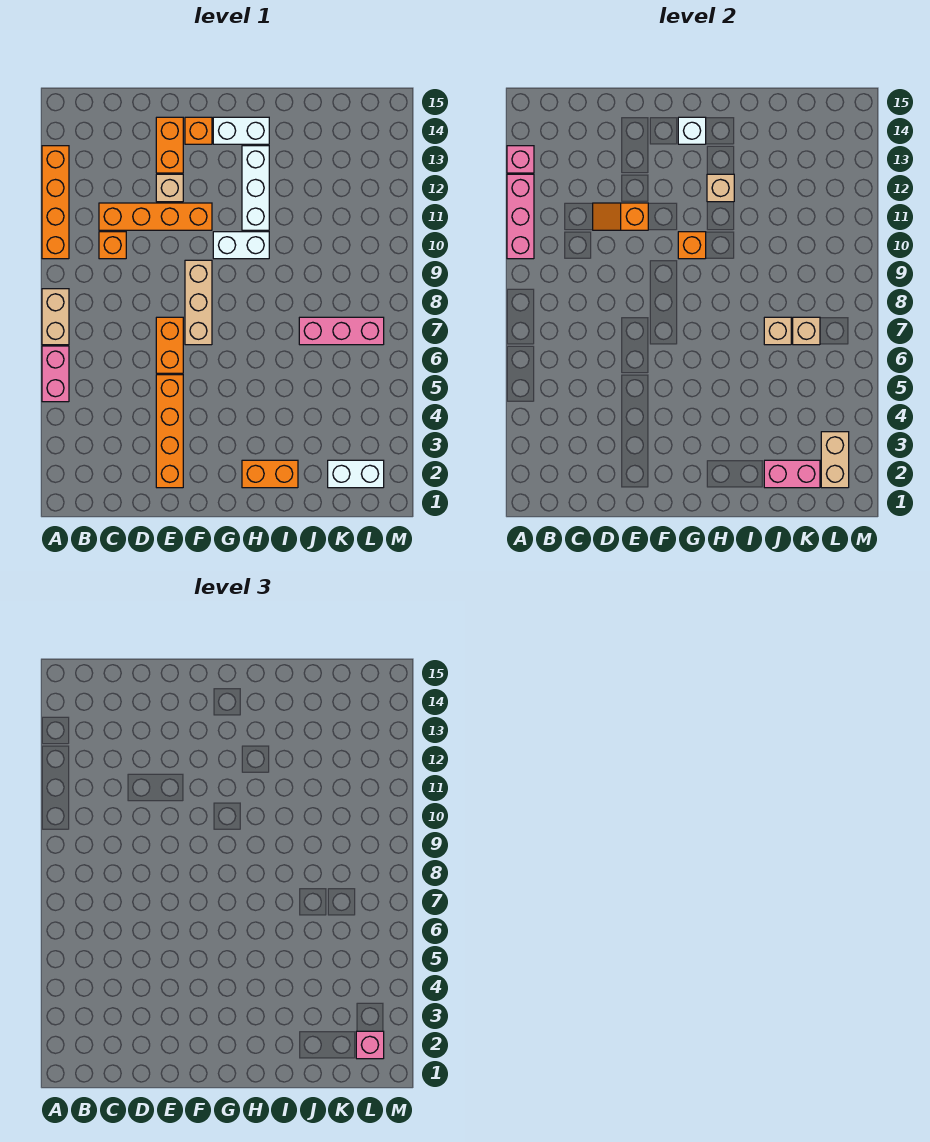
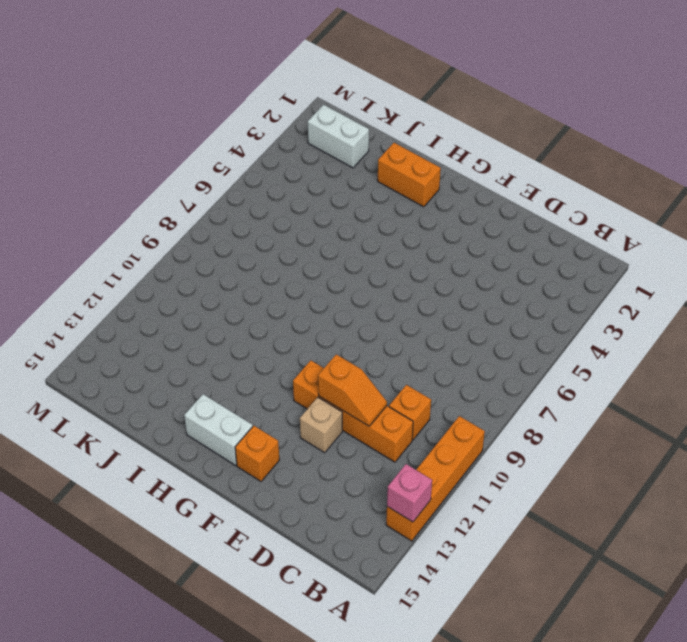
none -> pink brick A5:A6 level 1
none -> tan brick A7:A8 level 1
none -> orange brick E2:E5 level 1

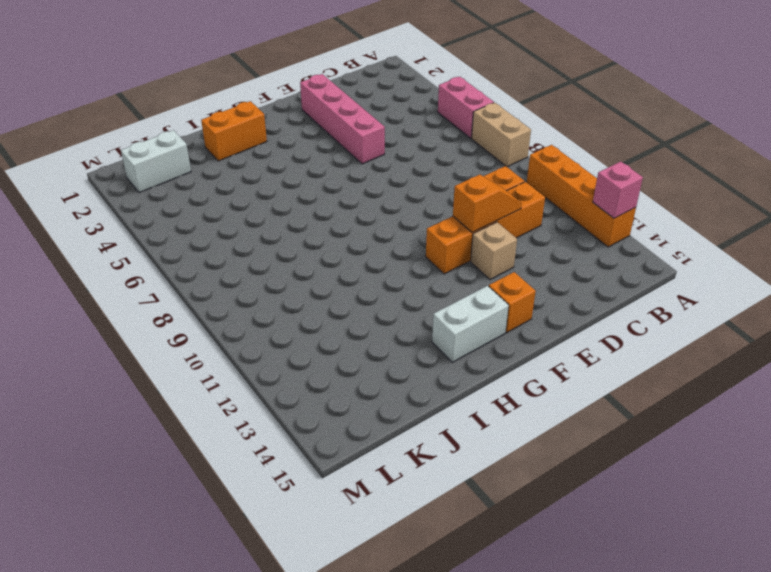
pink brick E2:E5 level 1 -> orange brick E2:E5 level 1
none -> orange brick E6:E7 level 1
none -> orange brick E13:E14 level 1
none -> tan brick F7:F9 level 1

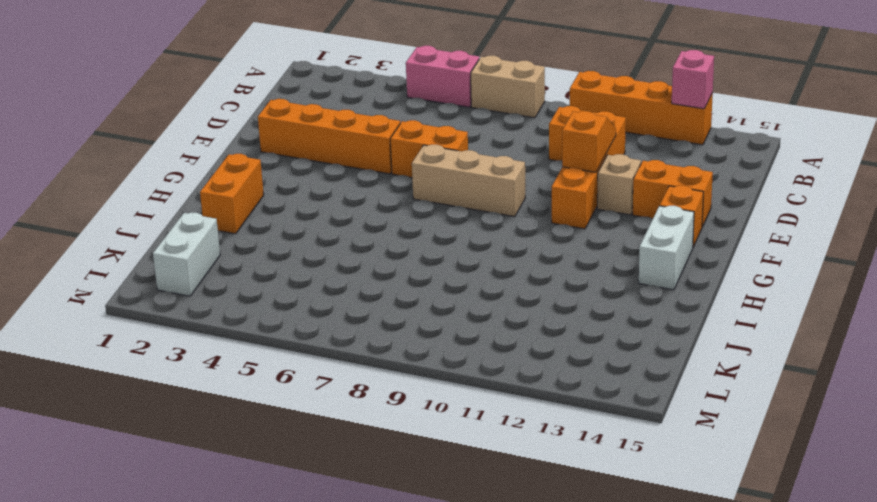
none -> white brick G10:H10 level 1
none -> white brick H11:H13 level 1
none -> pink brick J7:L7 level 1

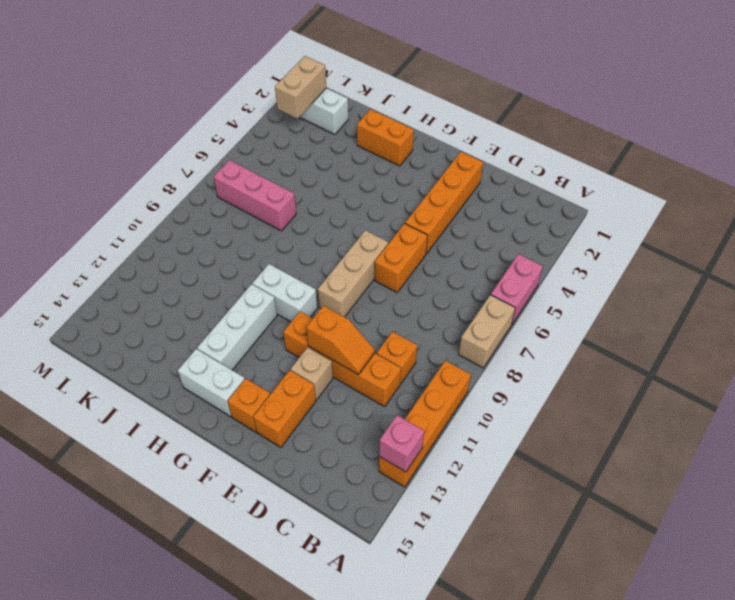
none -> pink brick A10:A12 level 2
none -> orange brick G10 level 2
none -> white brick G14 level 2

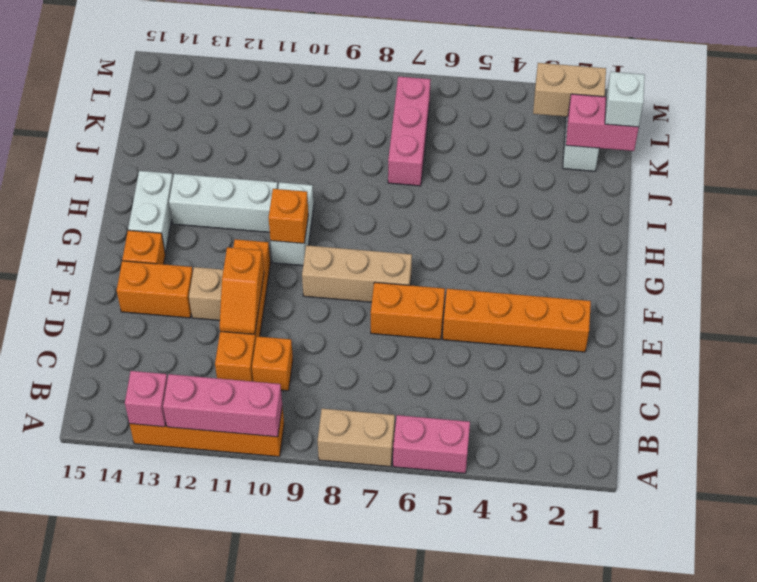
pink brick K1:K2 level 2 -> pink brick J2:K2 level 2
white brick K1 level 3 -> white brick G14 level 2
none -> orange brick H2:I2 level 1
none -> tan brick H12 level 2
none -> tan brick J7 level 2

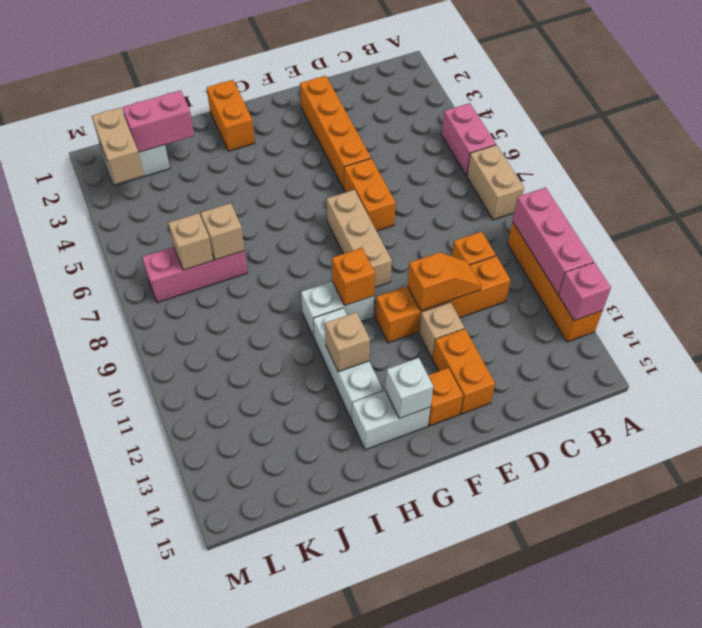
orange brick H1:H2 level 1 -> orange brick H2:I2 level 1
none -> pink brick L2 level 3

